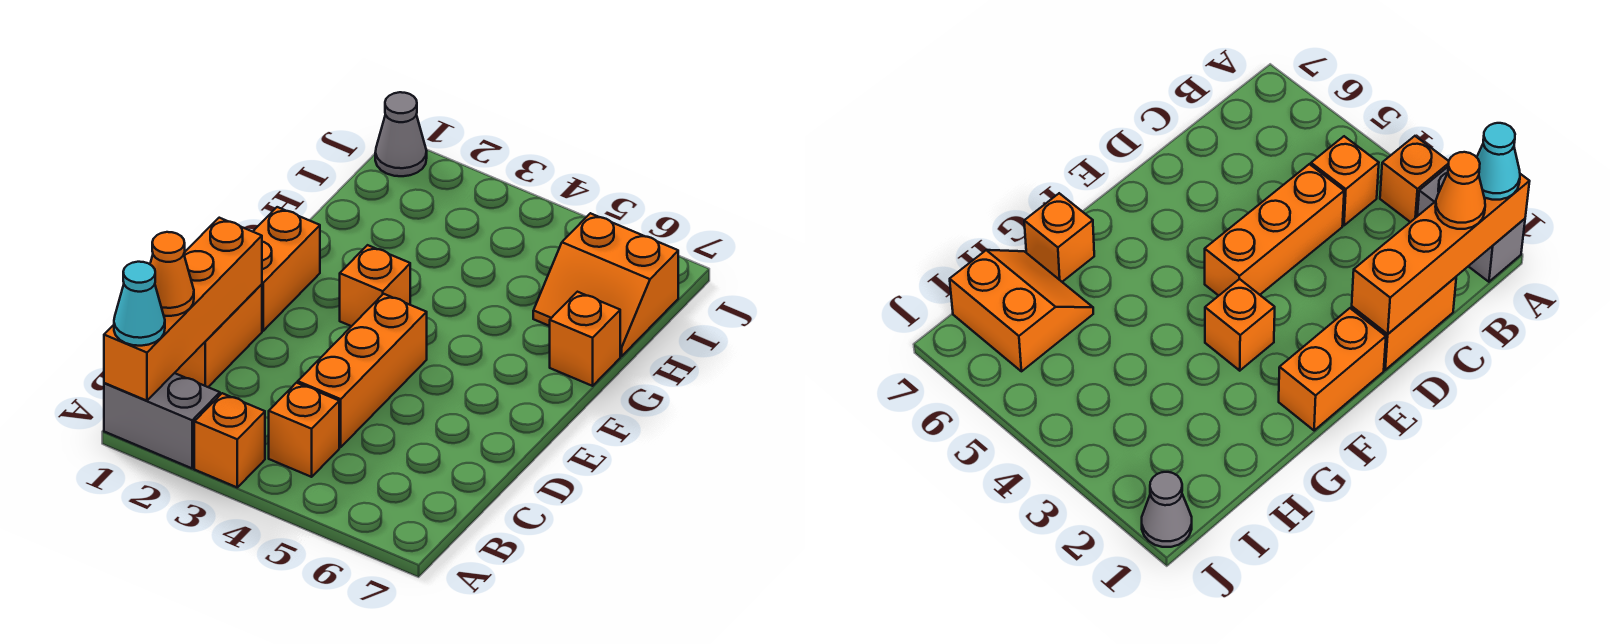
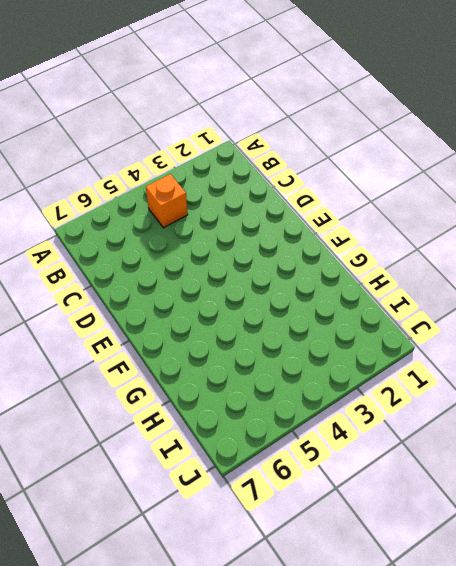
none -> grey brick A1:A2 level 1
none -> orange brick A3 level 1
none -> orange brick C1:D1 level 1

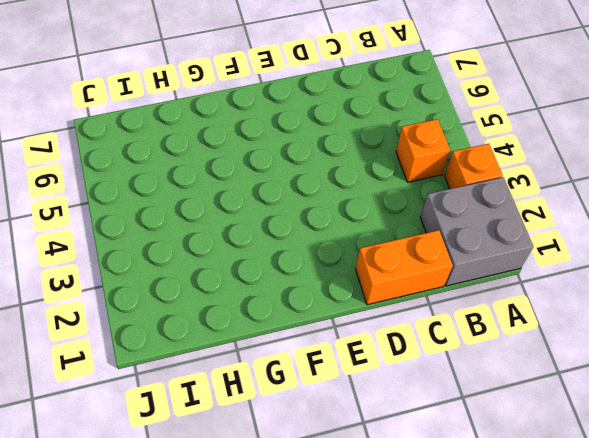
grey brick A1:B2 level 1 -> grey brick A1:A2 level 1
none -> orange brick C4:E4 level 1
none -> orange brick E1:F1 level 1
none -> orange brick F3 level 1

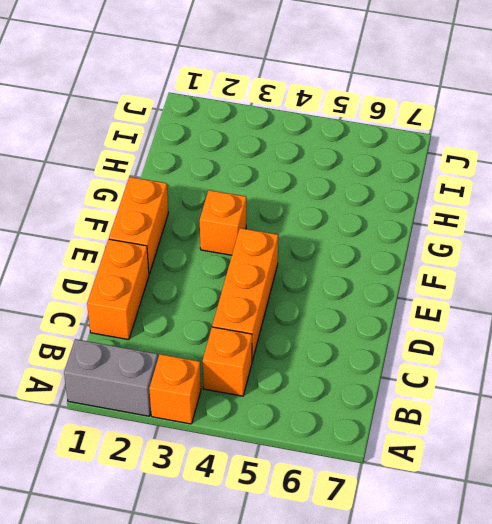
none -> orange brick G7 level 1
none -> orange slope H6:I7 level 1 top I
none -> grey cone J1 level 1

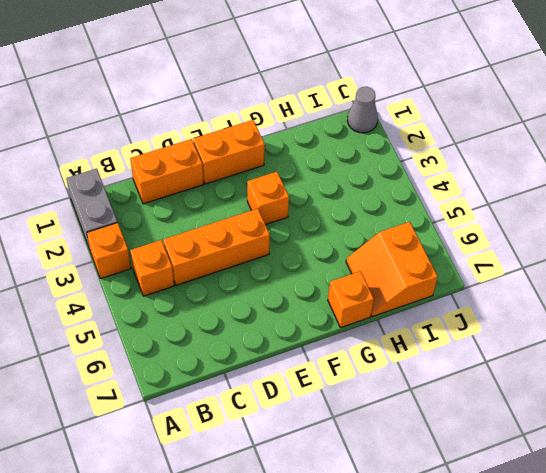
none -> orange brick A1:D1 level 2
none -> cyan cone A1 level 3
none -> orange cone B1 level 3

